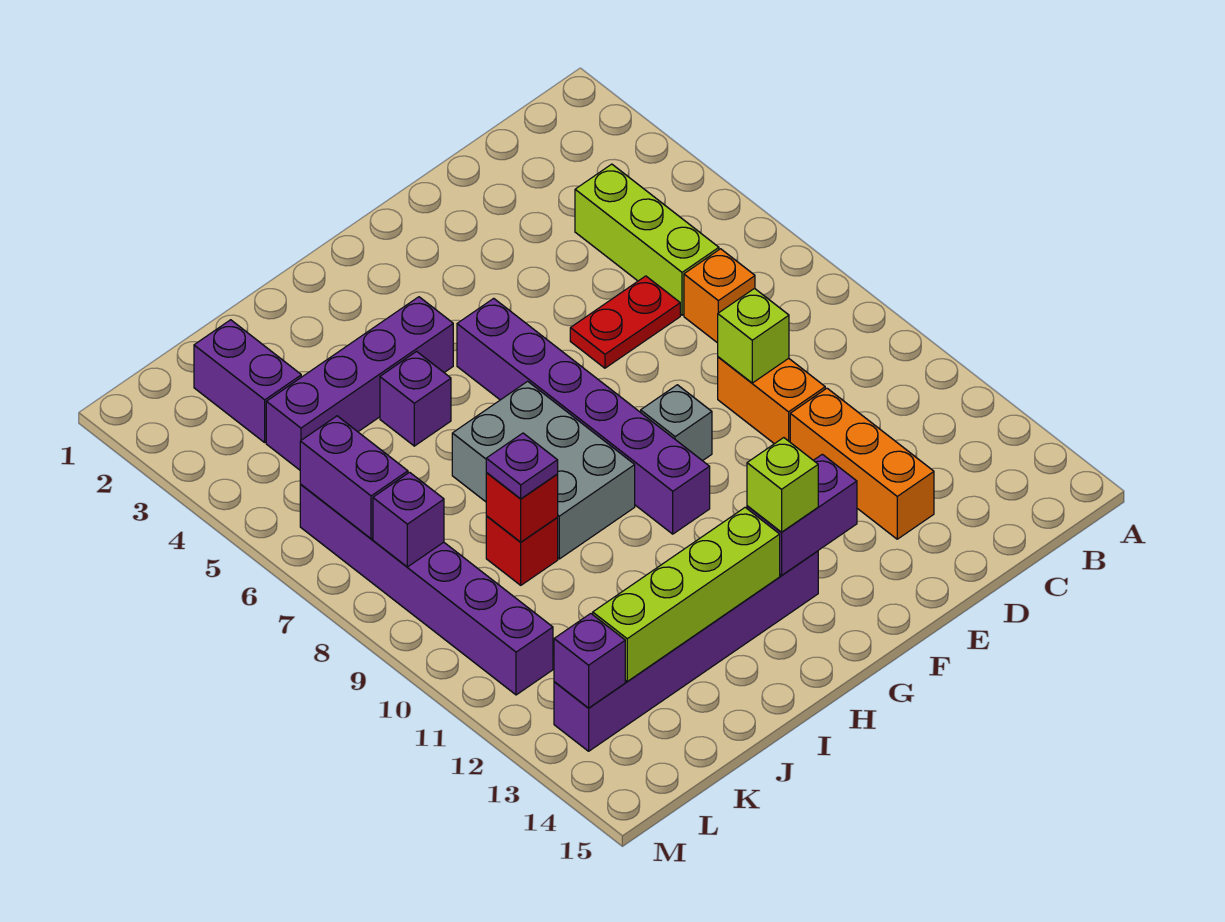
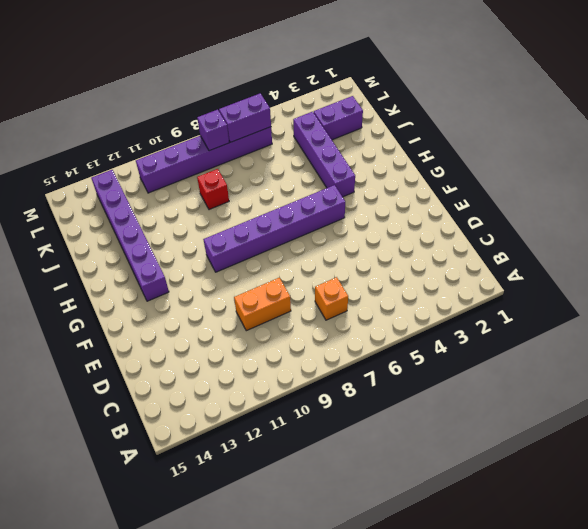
none -> lime brick C4:C6 level 1
none -> red plate D6:E6 level 1
none -> orange brick D11:D13 level 1

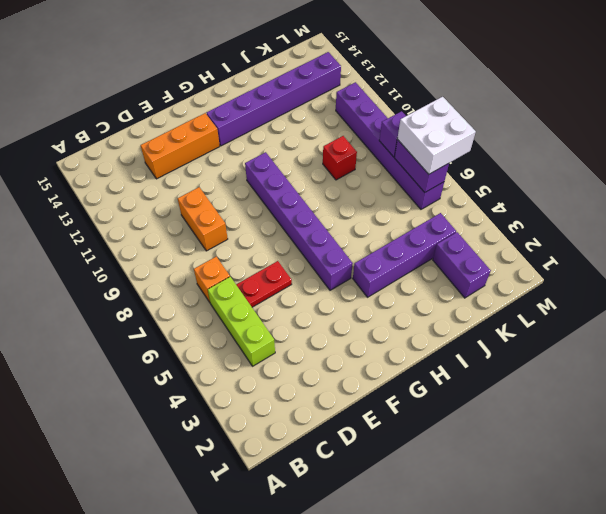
orange brick D13:F13 level 1 -> orange brick D11:D13 level 1
white brick L6:M7 level 3 -> none
none -> grey brick F9 level 1
none -> grey brick H7:I9 level 1
none -> purple brick I5 level 1

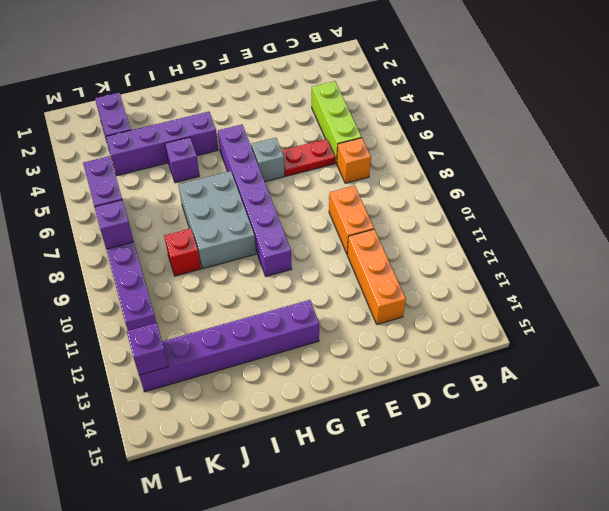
grey brick F6 level 1 -> grey brick F9 level 1
none -> lime brick D9 level 2
none -> purple brick F13:G13 level 2
none -> lime brick H13:K13 level 2

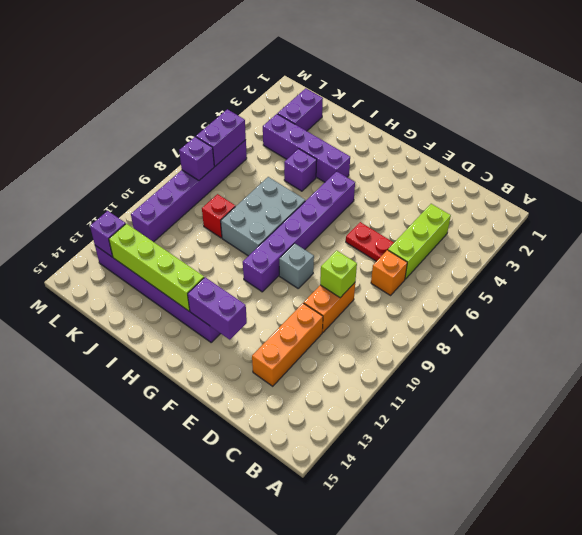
none -> red brick J9 level 2
none -> lime brick G13 level 3
none -> purple plate J9 level 3

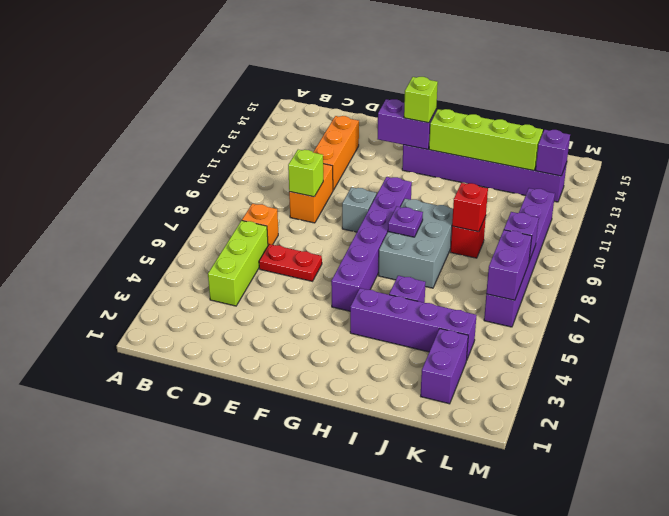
purple plate H8 level 2 -> purple plate J9 level 3

